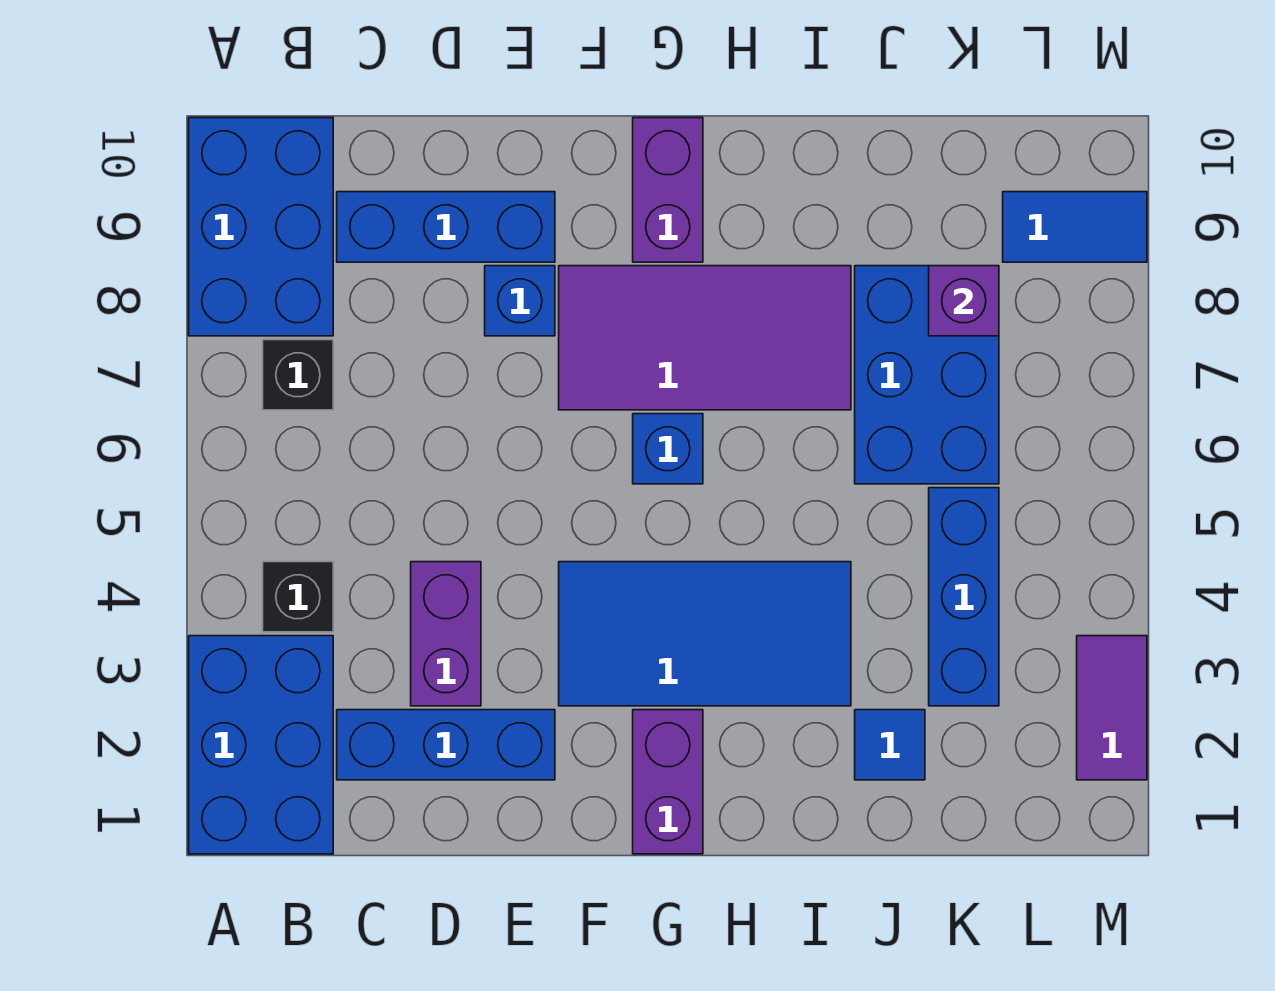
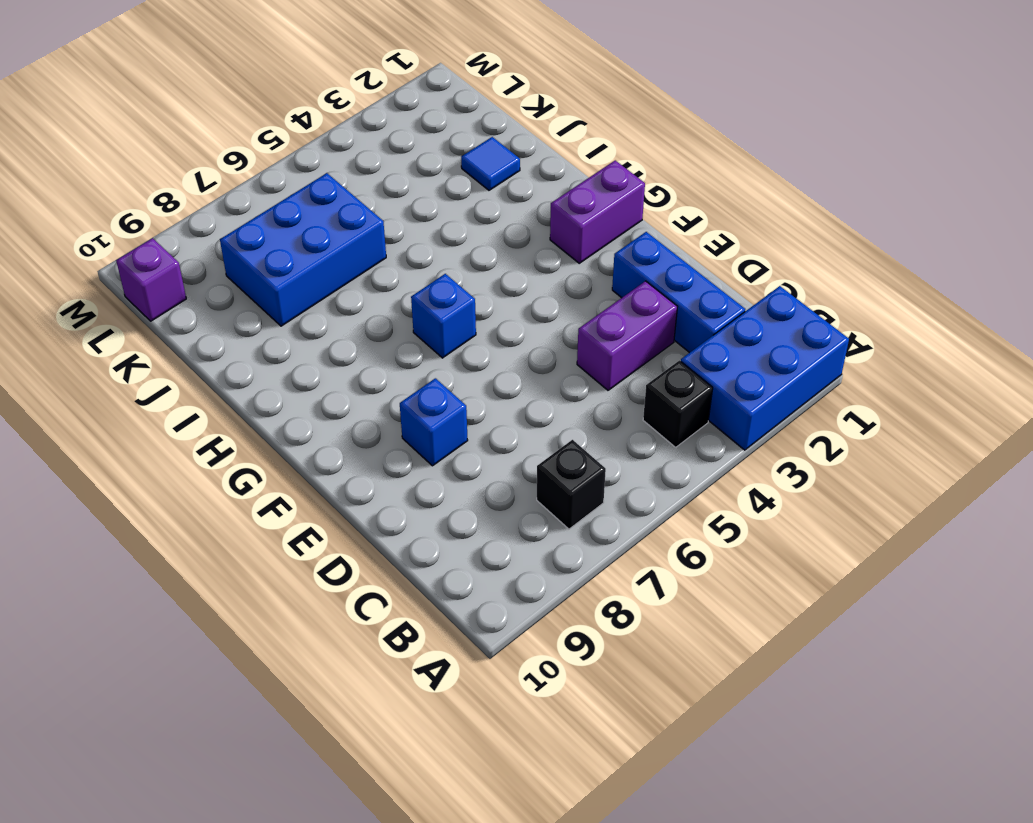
purple brick L10 level 1 -> purple brick K8 level 2
none -> blue brick A8:B10 level 1
none -> blue brick C9:E9 level 1
none -> blue tile F3:I4 level 1

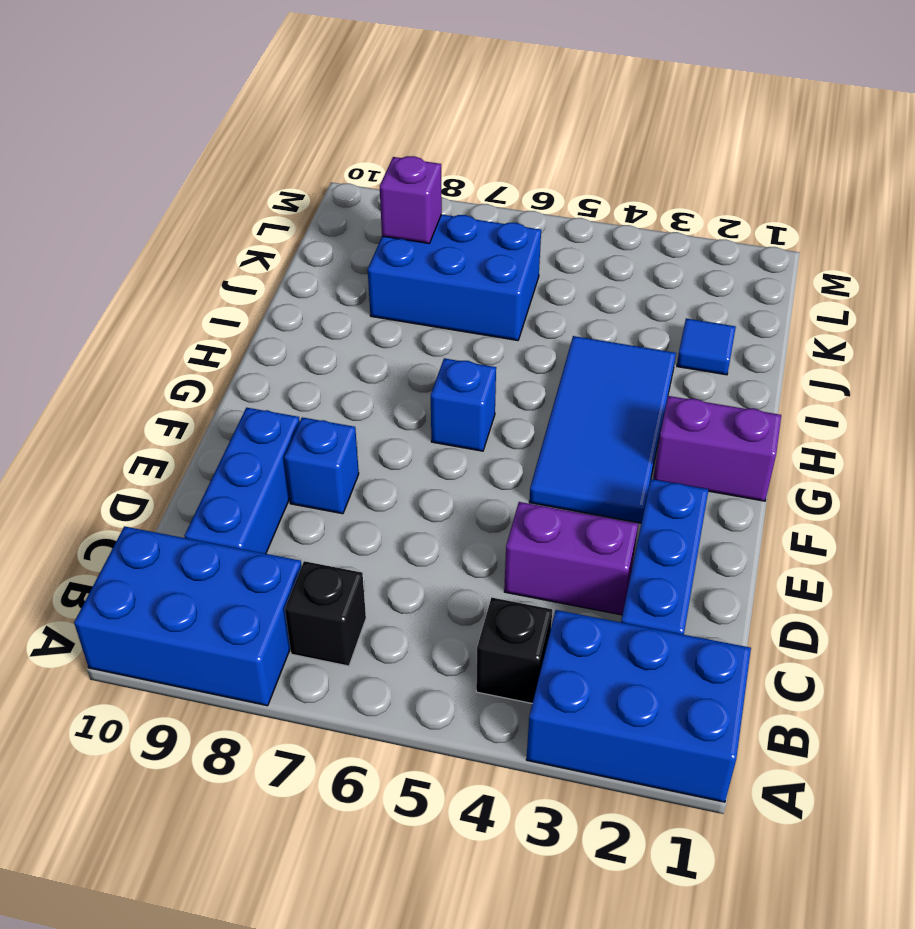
none -> purple tile F7:I8 level 1
none -> purple brick G9:G10 level 1
none -> blue brick K3:K5 level 1

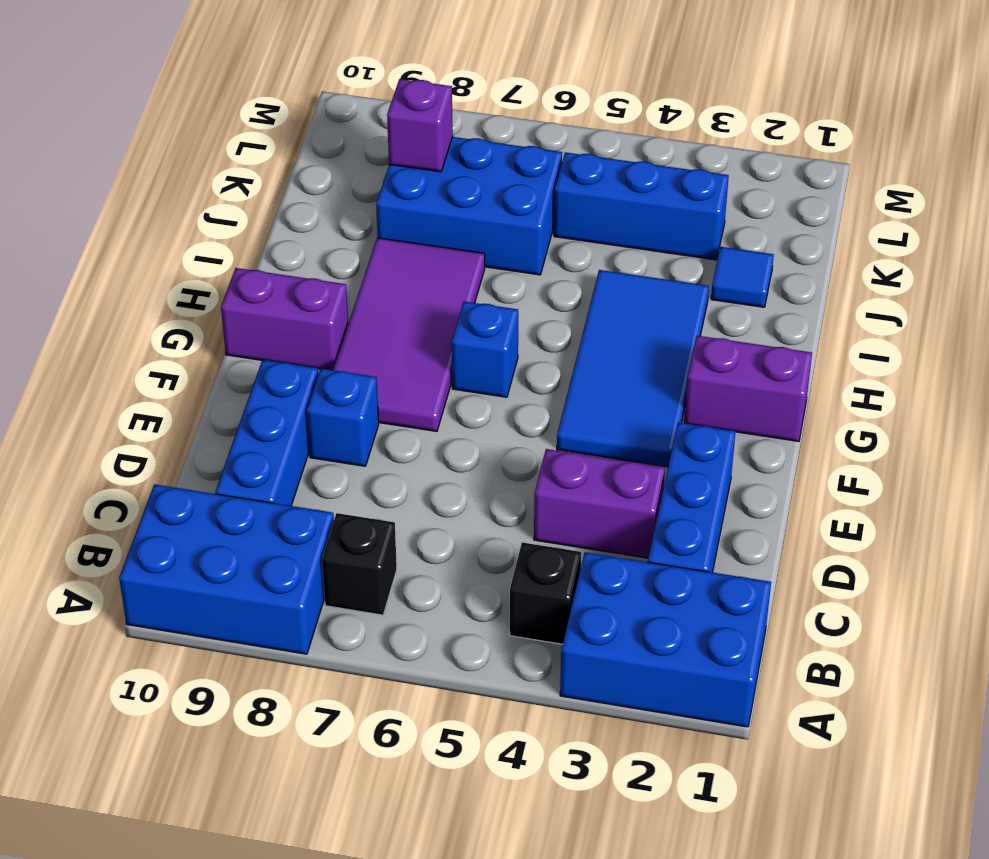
none -> blue tile L9:M9 level 1
none -> purple tile M2:M3 level 1

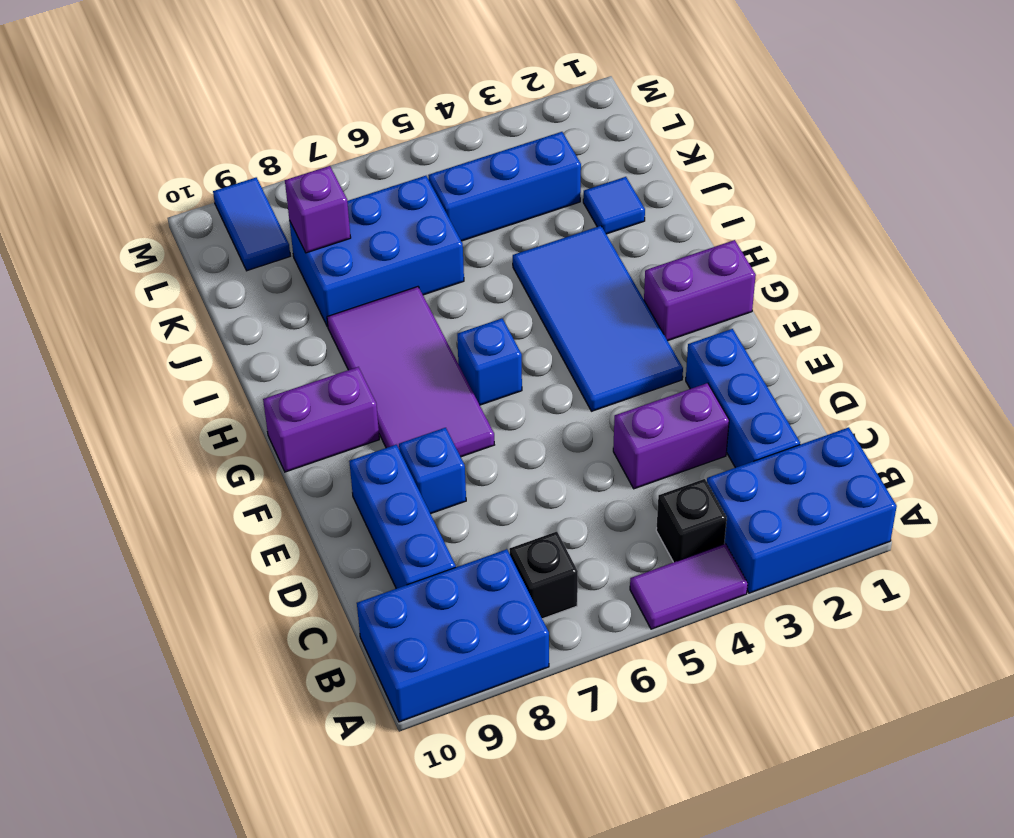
purple tile A4:A5 level 1 -> purple tile M2:M3 level 1

